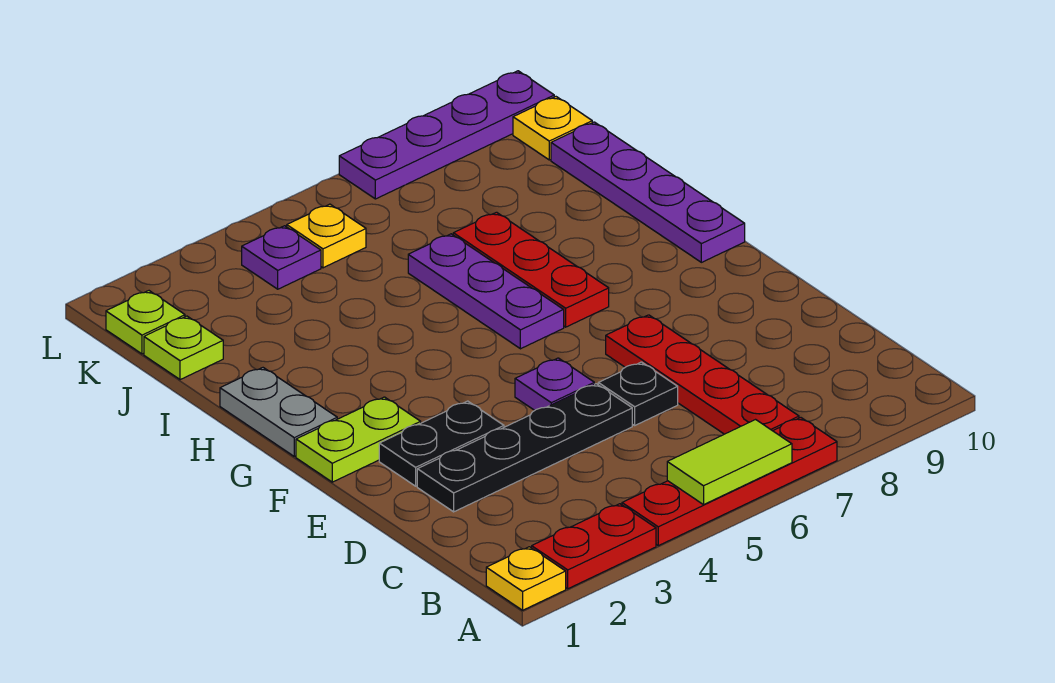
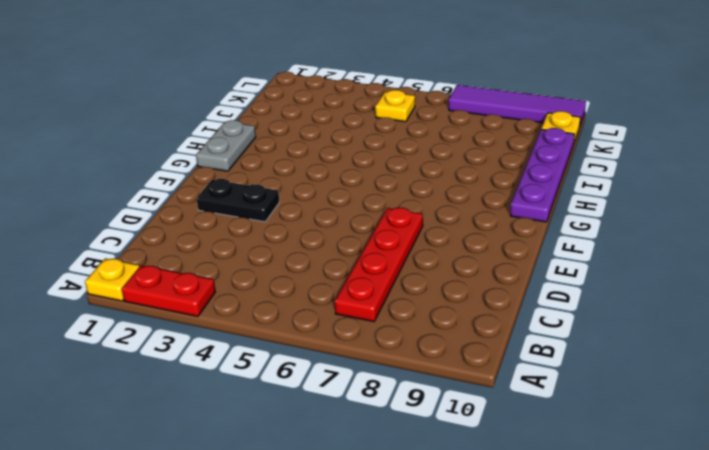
purple tile L7:L10 level 1 -> purple plate L7:L10 level 1
none -> red plate A4:A7 level 1
none -> black plate D2:D5 level 1
none -> black plate D6 level 1

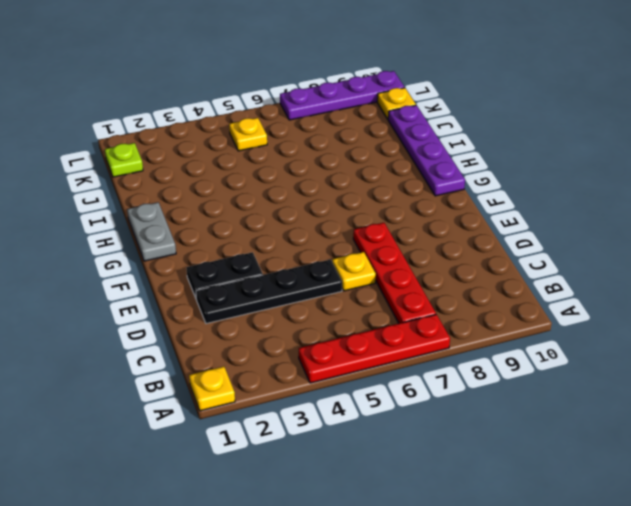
yellow plate D6 level 1 -> black plate D6 level 1
none -> red plate A2:A3 level 1
none -> purple plate E5 level 1
none -> lime plate F1:F2 level 1

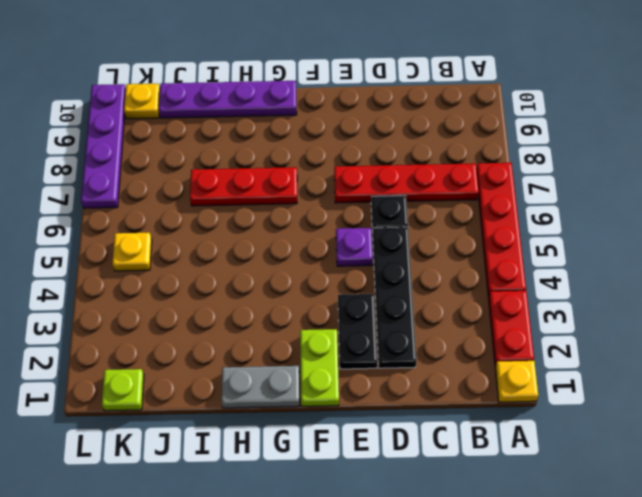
none -> purple plate G6:I6 level 1
none -> lime plate J1 level 1
none -> purple plate K4 level 1

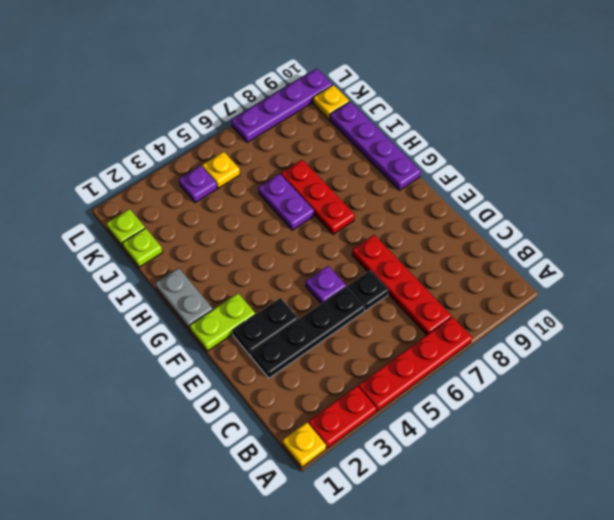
purple plate H6:I6 level 1 -> purple plate G6:I6 level 1
none -> lime tile A5:A6 level 2

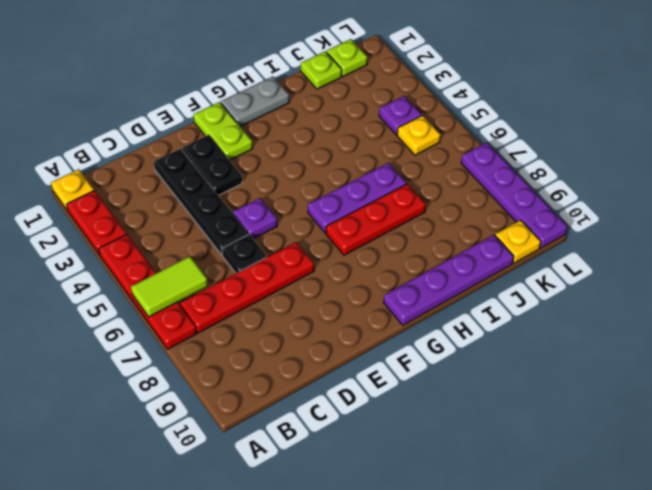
lime tile A6:B6 level 2 -> lime tile A5:A6 level 2

